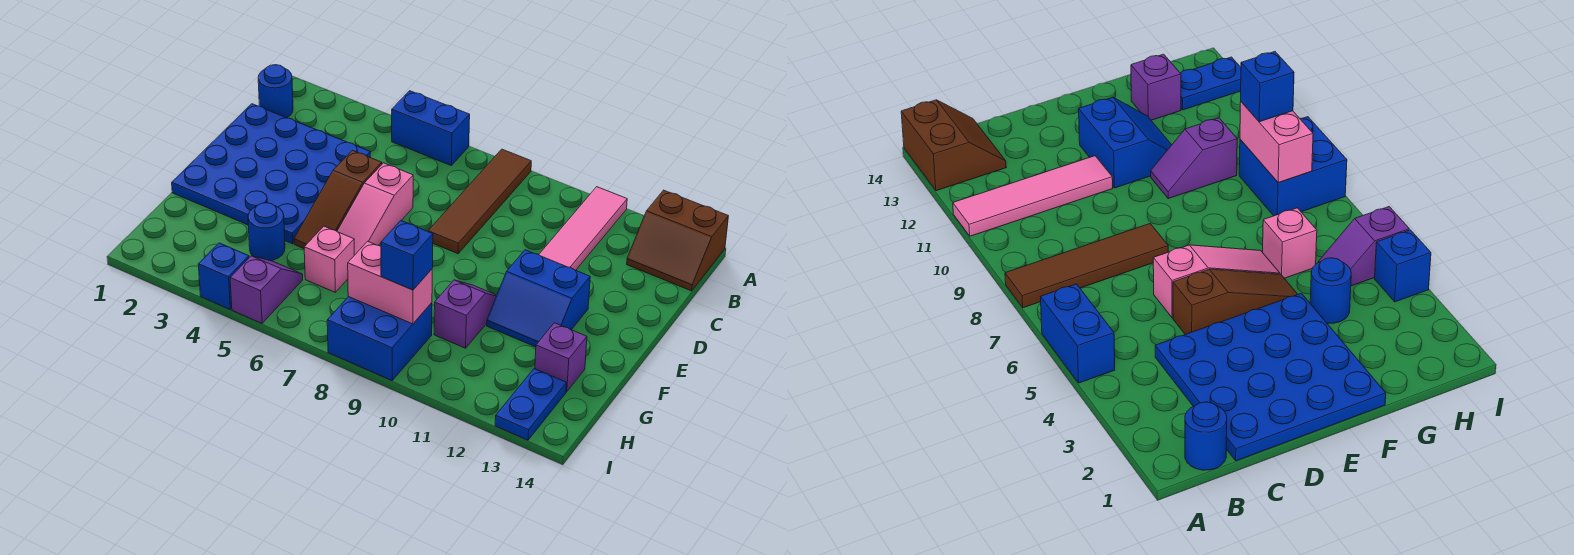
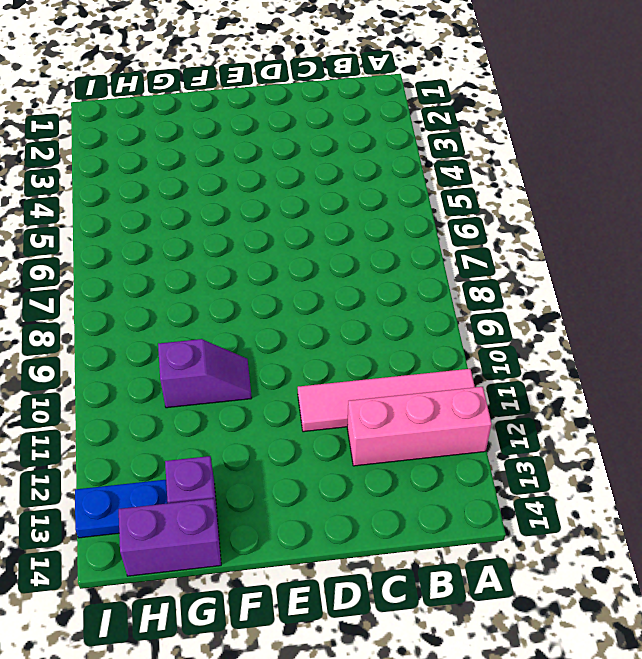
pink brick A12:C12 level 1 -> none
purple brick G14:H14 level 1 -> none
none -> blue brick A5:A6 level 1
none -> brown tile A8:D8 level 1
none -> brown slope A13:B14 level 1 top A

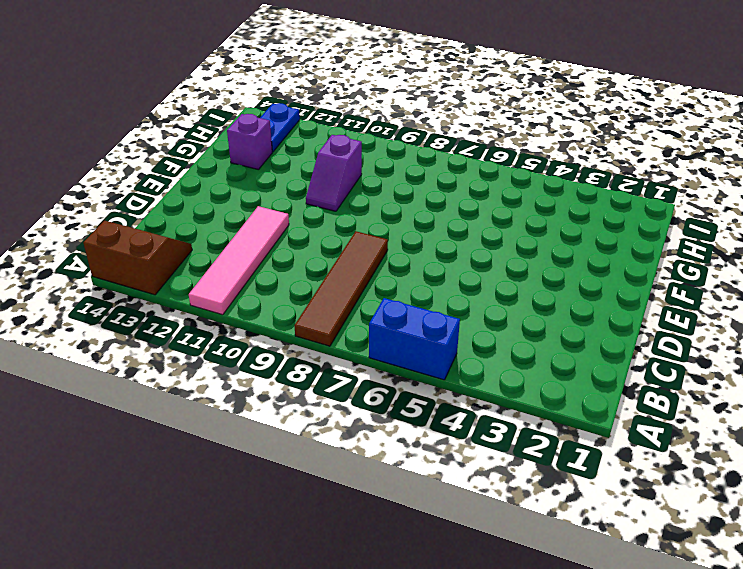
none -> blue round brick B1 level 1
none -> blue plate C1:F4 level 1
none -> brown slope D5:F5 level 1 top D

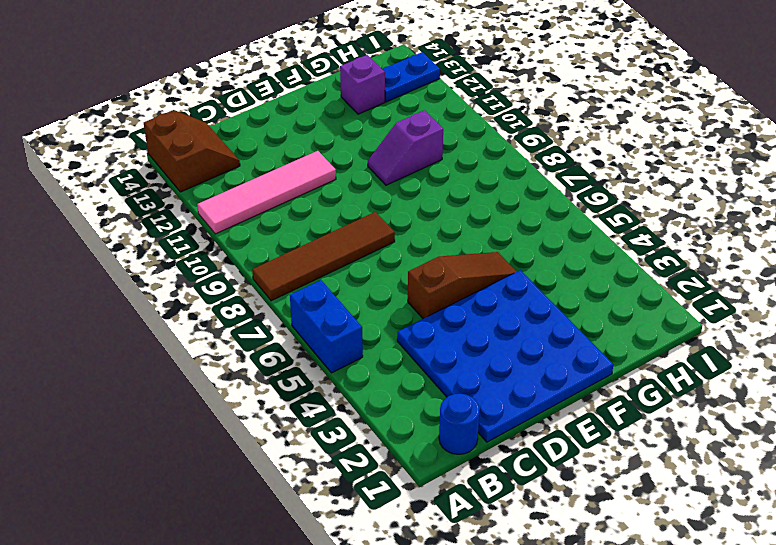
none -> pink slope D6:F6 level 1 top D
none -> blue slope E11:F12 level 1 top E
none -> blue round brick G4 level 1

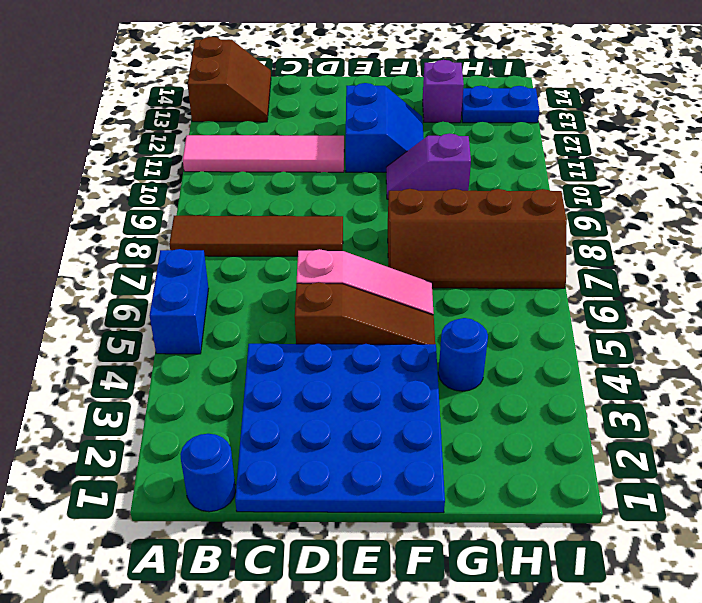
brown slope F7:I8 level 1 top 8 -> blue brick H8:I9 level 1
none -> pink brick G6 level 1
none -> purple slope H5:I5 level 1 top I
none -> blue brick I4 level 1

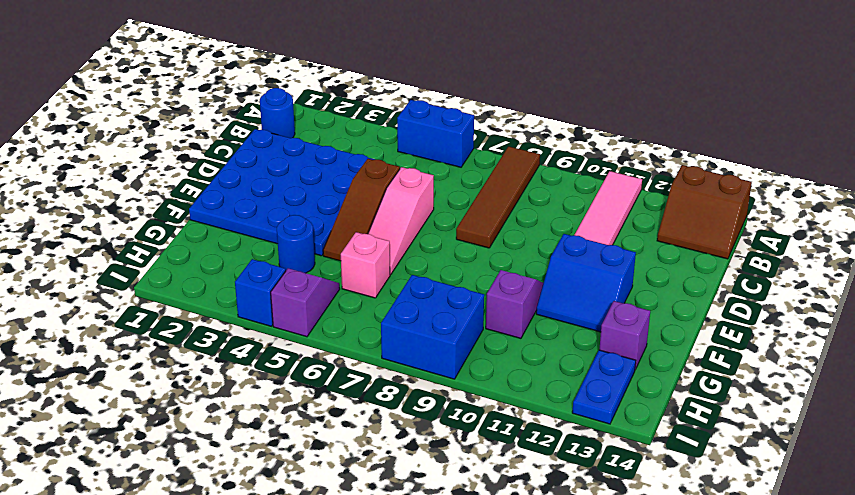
none -> pink brick H8:H9 level 2
none -> blue brick H9 level 3

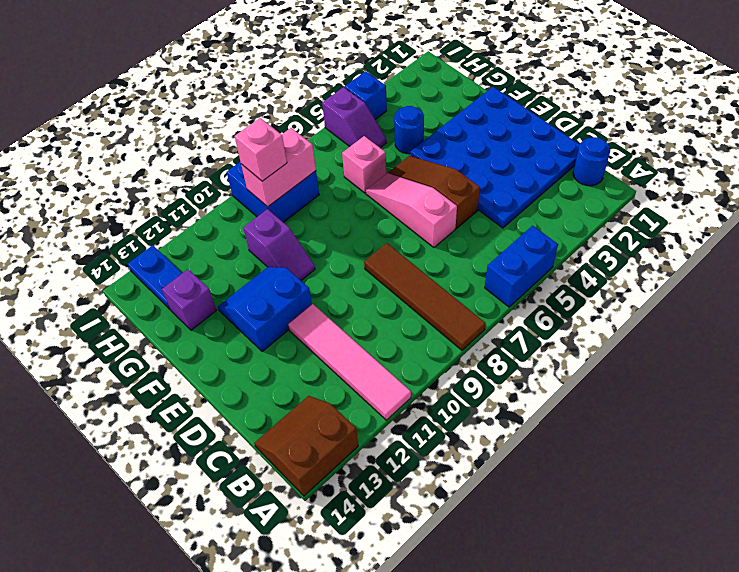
pink brick H9 level 3 -> blue brick H9 level 3

